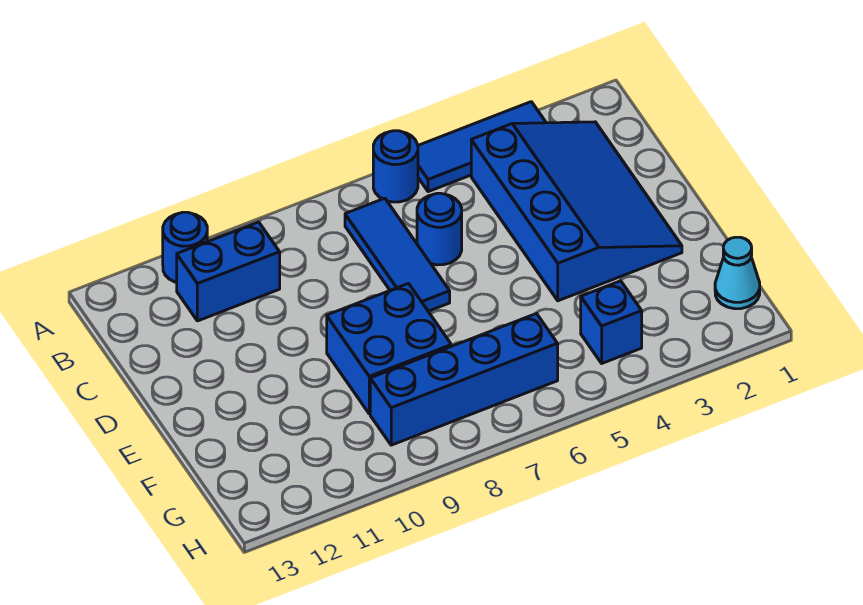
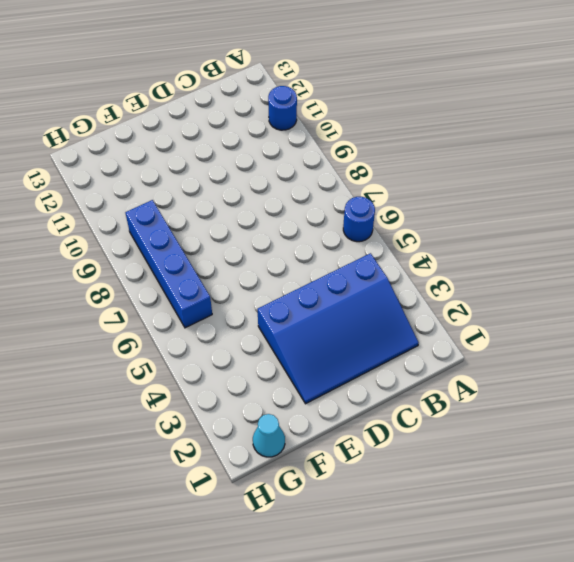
none -> blue tile A3:A5 level 1
none -> blue tile B7:D7 level 1

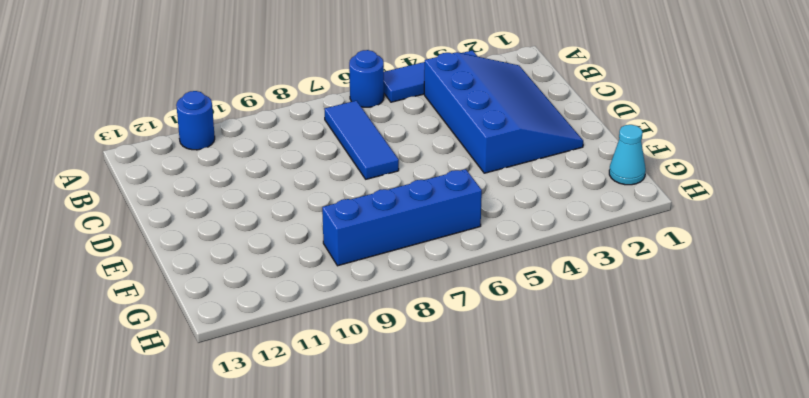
none -> blue brick B10:B11 level 1
none -> blue round brick C6 level 1

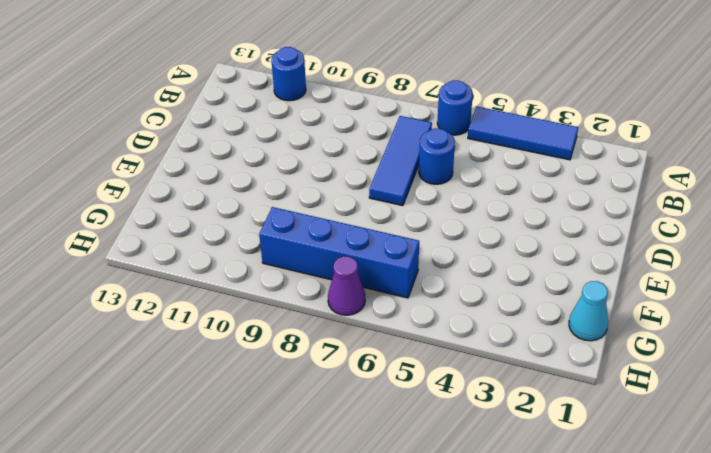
purple cone H7 level 1 -> none
none -> blue slope B2:E4 level 1 top 4
none -> blue brick B10:B11 level 1

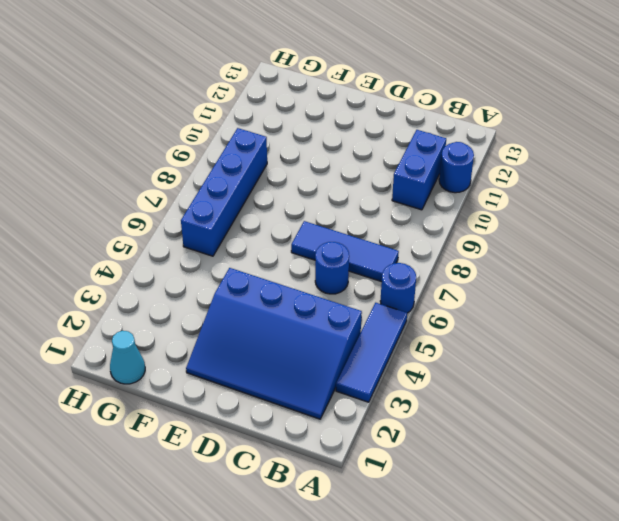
none -> blue brick E8:F9 level 1
none -> blue brick G4 level 1

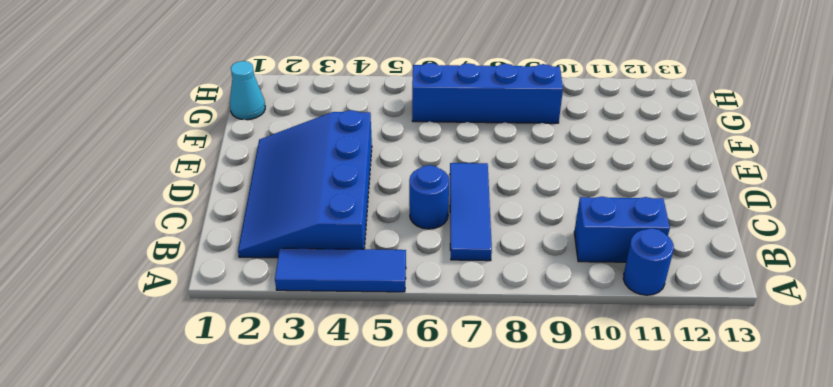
none -> blue round brick A6 level 1
none -> blue brick E8:F9 level 1

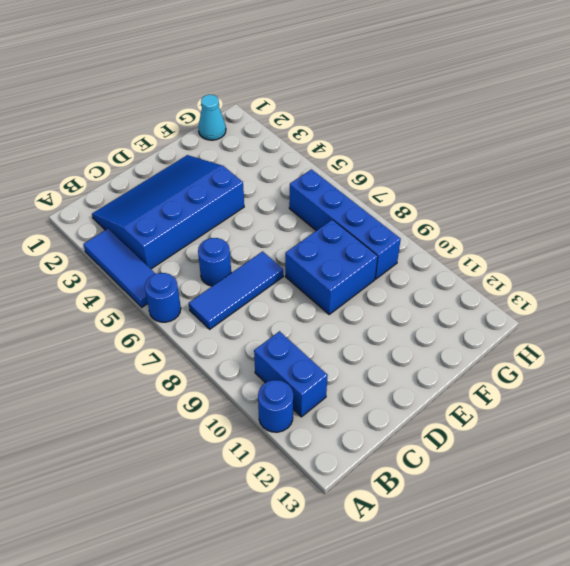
none -> blue brick G4 level 1

